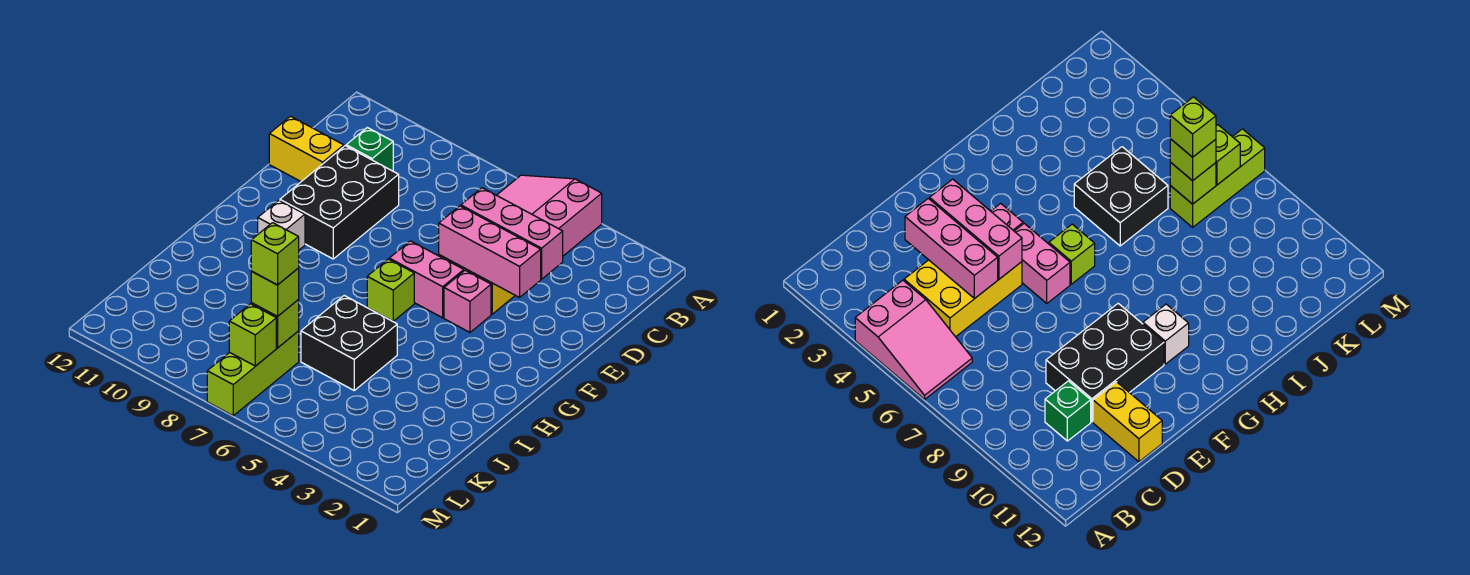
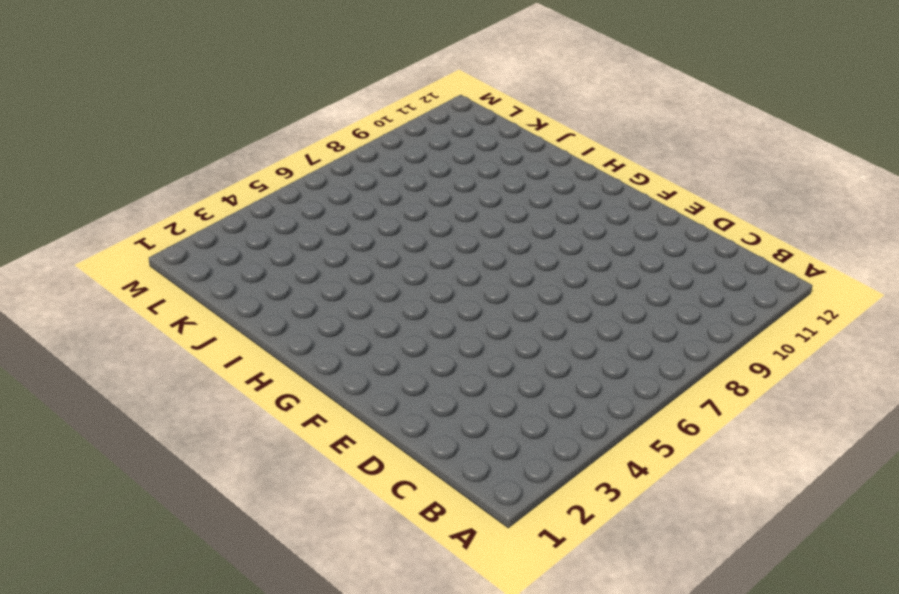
none -> pink slope A4:B6 level 1 top 4
none -> yellow brick C4:E5 level 1
none -> green brick C10 level 1

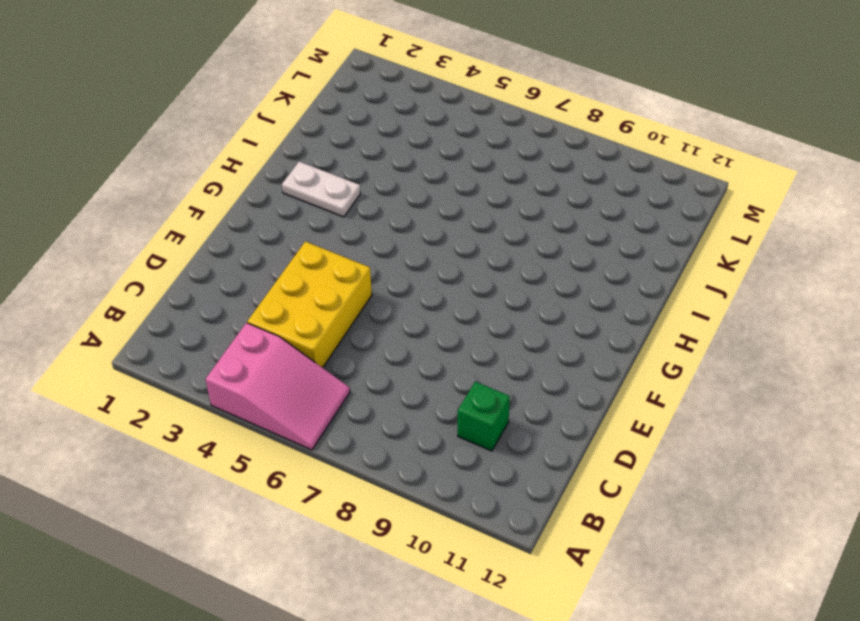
white plate H2:H3 level 1 -> none
none -> black brick D9:F10 level 1
none -> yellow brick D11:D12 level 1
none -> pink brick F4 level 1

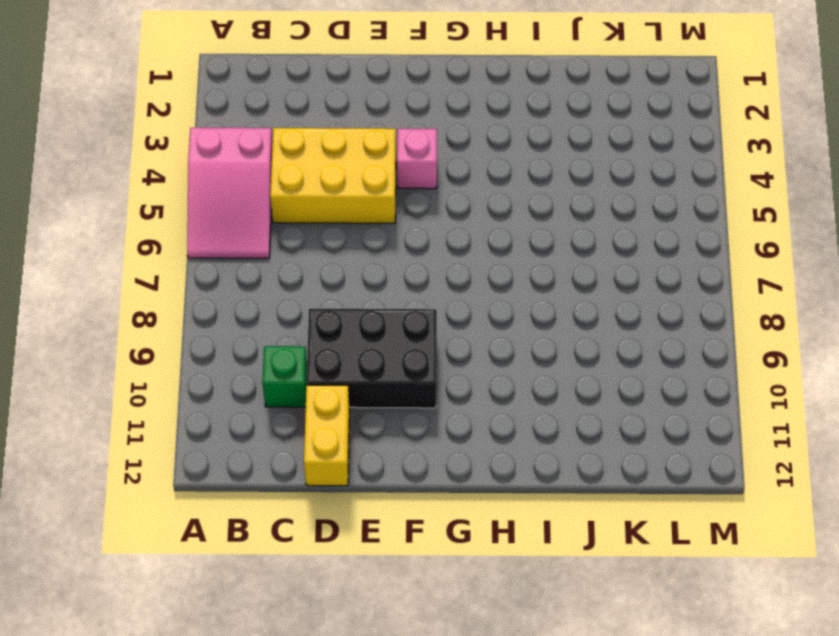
none -> pink brick F5:F6 level 1
none -> lime brick G6 level 1
none -> white brick G10 level 1

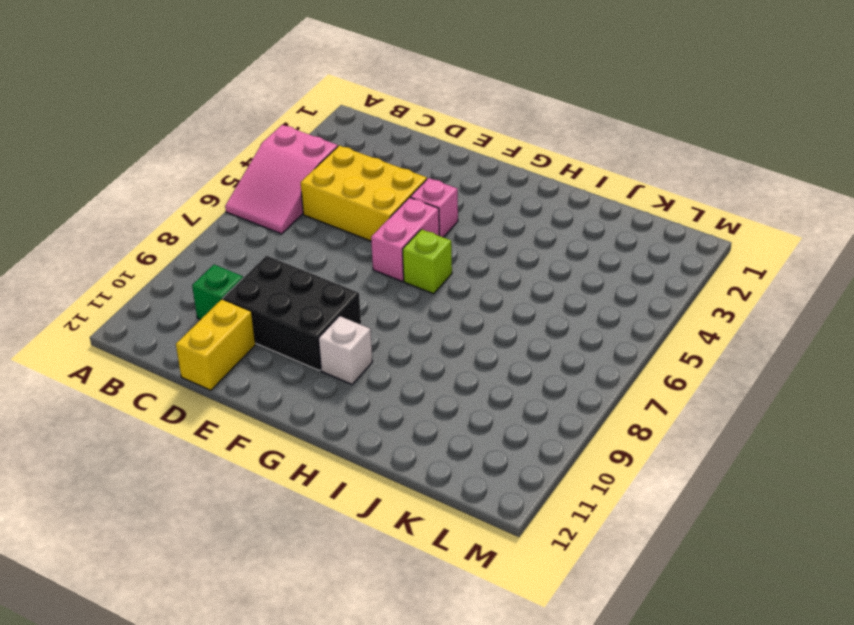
none -> black brick I5:J6 level 1
none -> lime brick K7:M7 level 1
none -> pink brick D3:D5 level 2

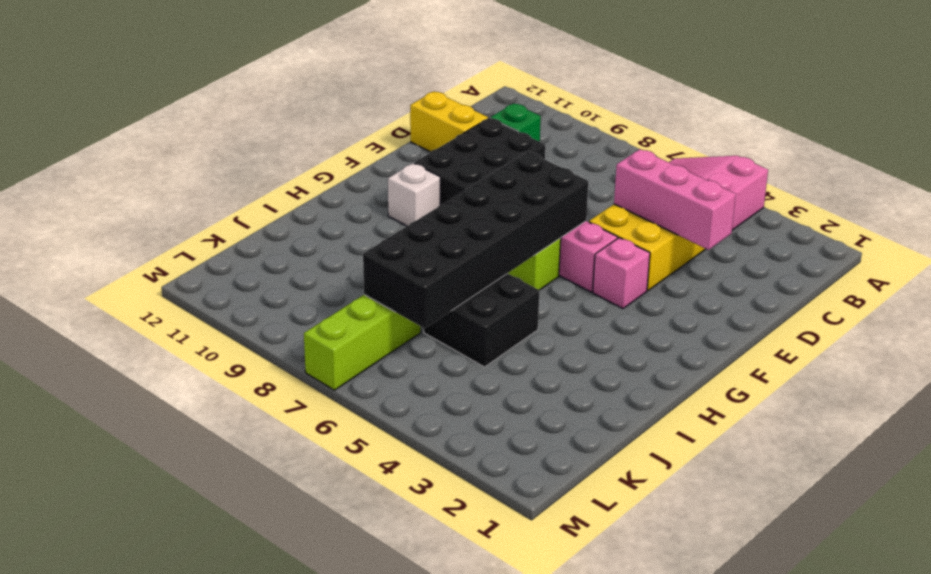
black brick F6:K7 level 2 -> lime brick K7 level 2
none -> pink brick E3:E5 level 2
none -> lime brick L7 level 2
none -> lime brick K7 level 3

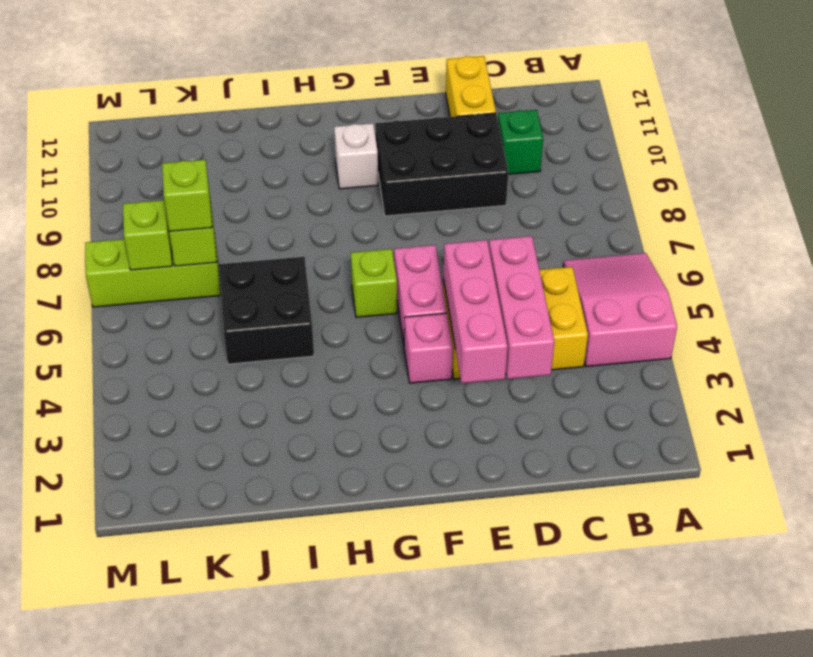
none -> lime brick K7 level 4

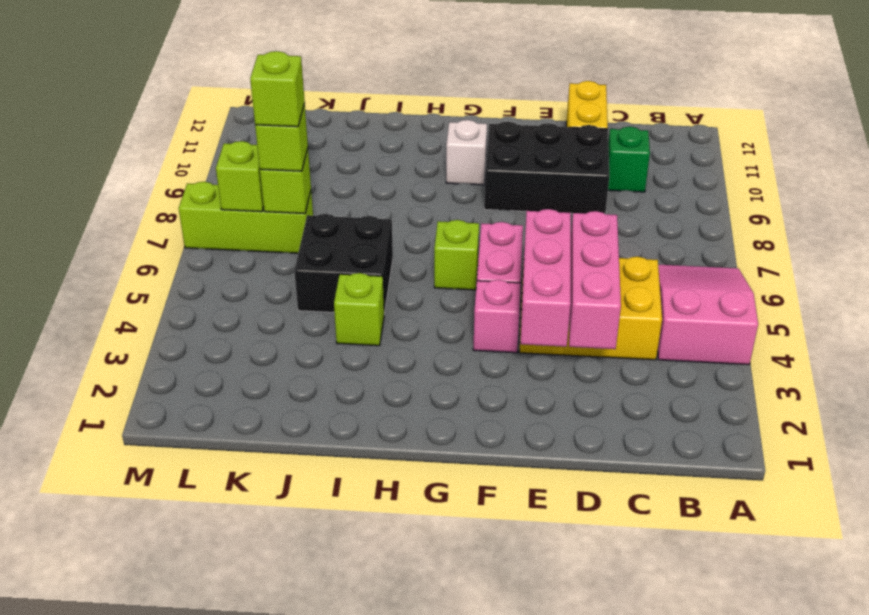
lime brick I4 level 1 -> none

